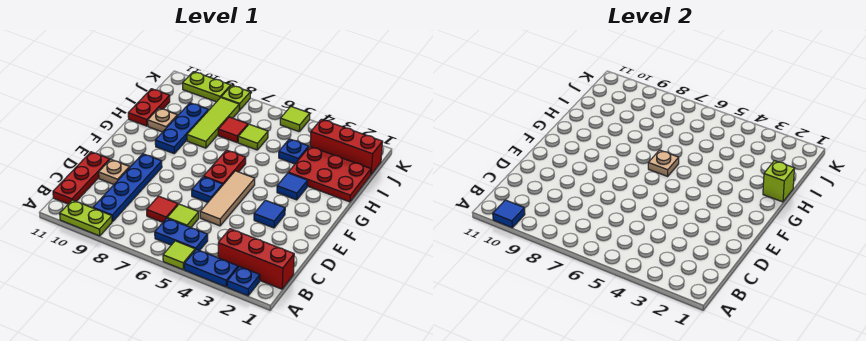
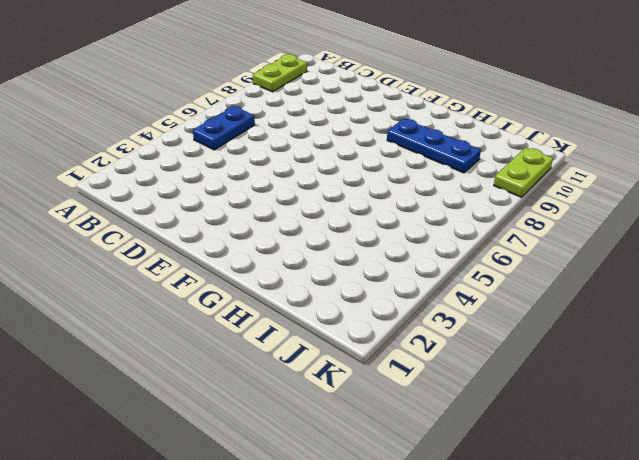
none -> blue plate A2 level 1
none -> blue plate A3:A4 level 1
none -> lime tile A5 level 1
none -> red brick B1:B3 level 1

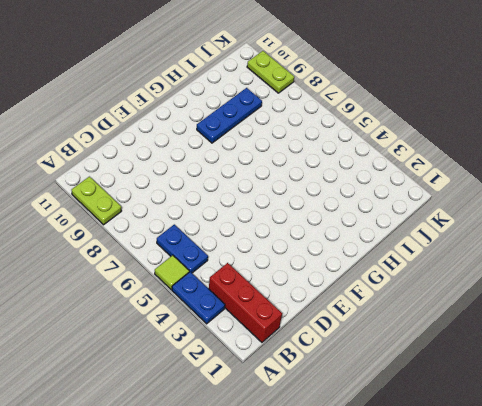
none -> blue plate A2 level 1
none -> blue plate B9:E9 level 1
none -> red plate B11:D11 level 1
none -> lime tile C6 level 1

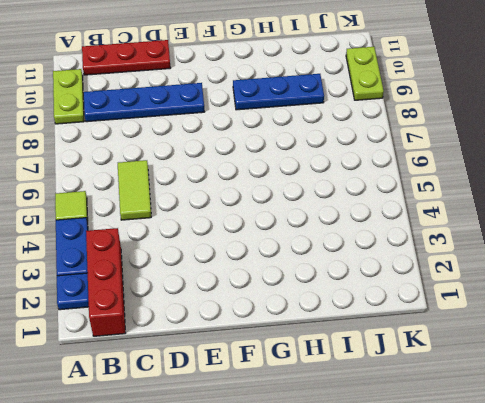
lime tile C5:C6 level 1 -> lime tile C6 level 1
none -> blue plate B5:B6 level 1
none -> red tile C7 level 1
none -> tan tile D5:F5 level 1
none -> tan plate D10 level 1

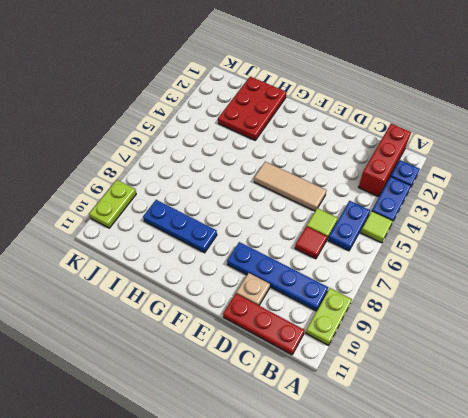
none -> blue tile E3 level 1
none -> blue plate E6 level 1
none -> red plate F6:G6 level 1
none -> blue tile G3 level 1

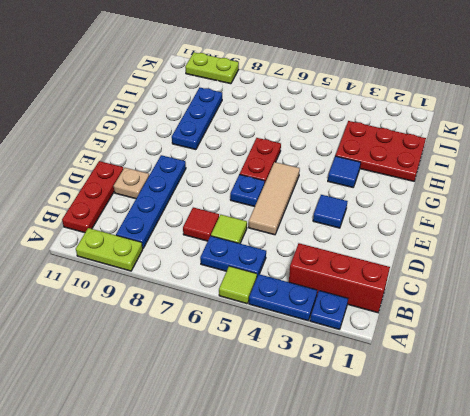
none -> lime tile H8:J8 level 1
none -> tan plate H10 level 1
none -> red plate H11:I11 level 1
none -> blue plate I4 level 1

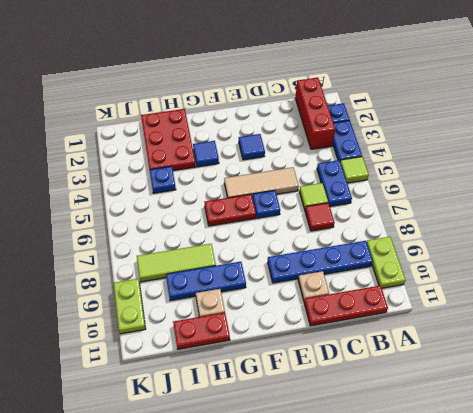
none -> lime tile I6 level 1
none -> red tile I7 level 1
none -> red brick J1:J3 level 1
none -> lime tile K5 level 1

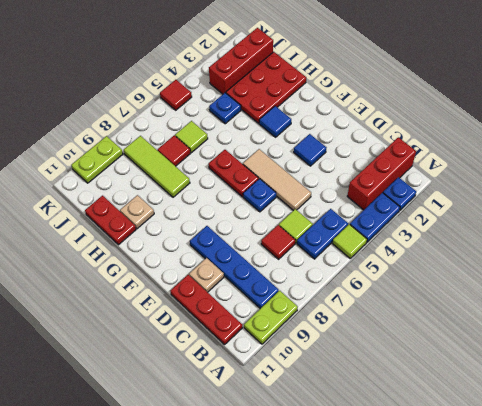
red tile K5 level 1 -> lime tile K5 level 1
none -> blue plate G9:I9 level 1
none -> lime plate K8 level 1
none -> blue tile A10 level 2
none -> tan plate G6 level 2

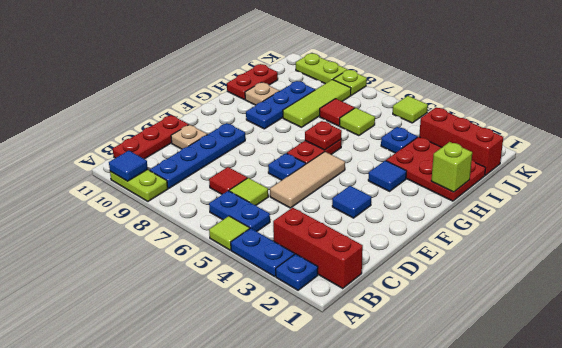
red plate G6 level 2 -> tan plate G6 level 2

